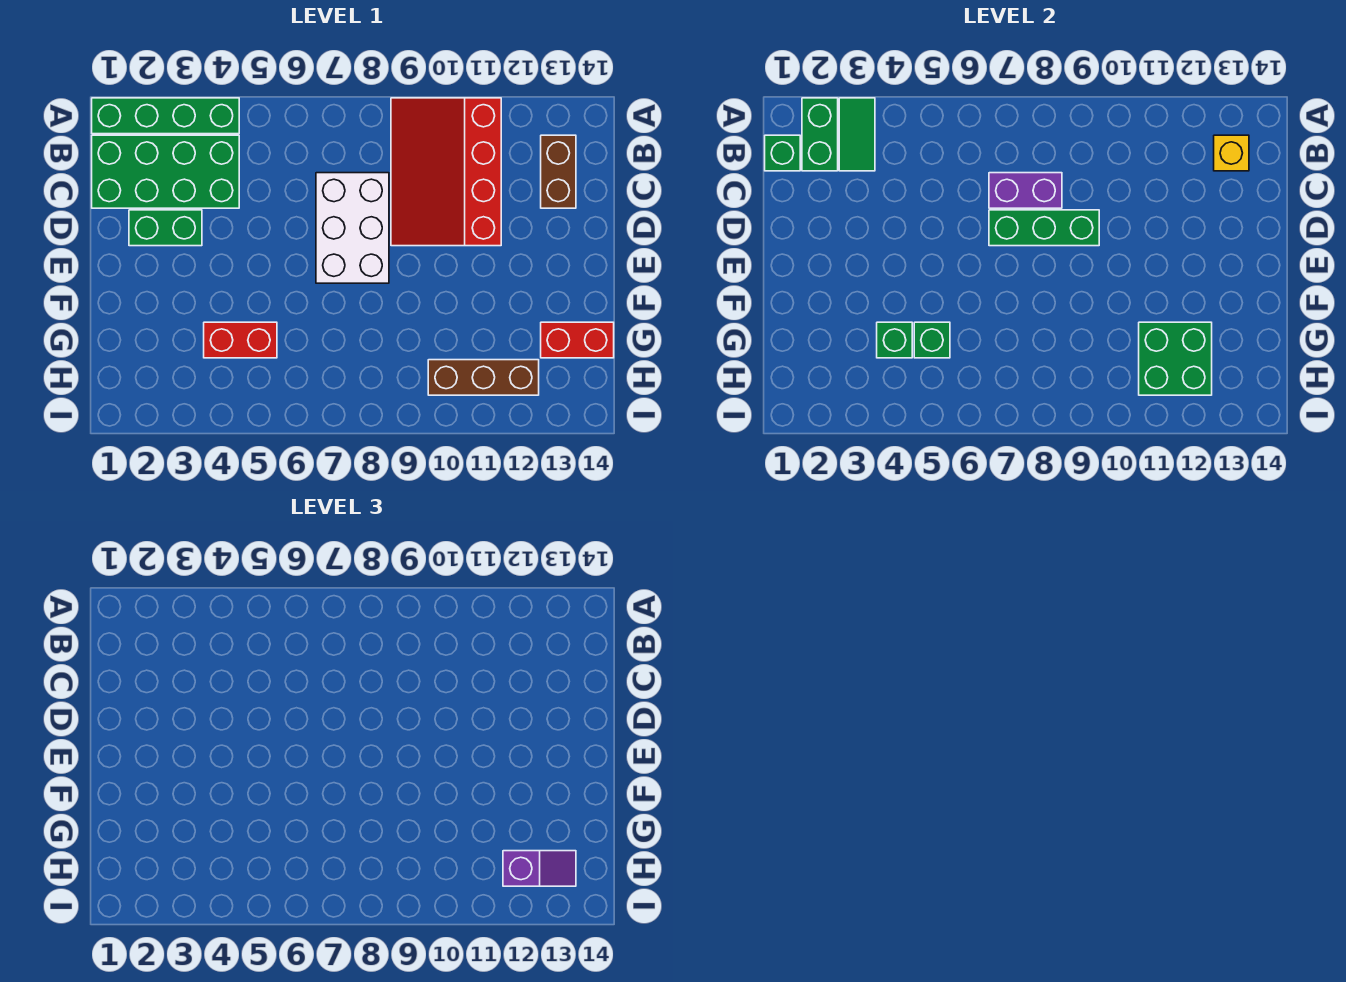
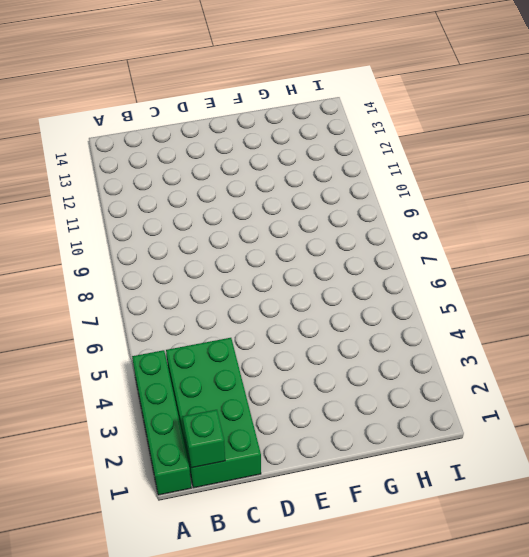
none -> red slope A9:D11 level 1 top 11
none -> brown brick B13:C13 level 1
none -> white brick C7:E8 level 1

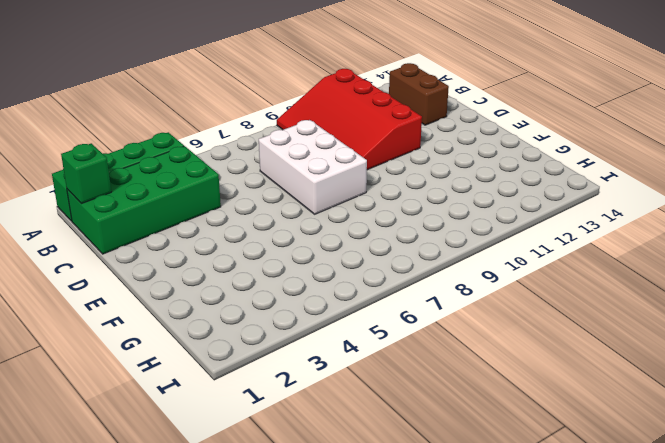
none -> green brick D2:D3 level 1
none -> red brick G4:G5 level 1
none -> red brick G13:G14 level 1

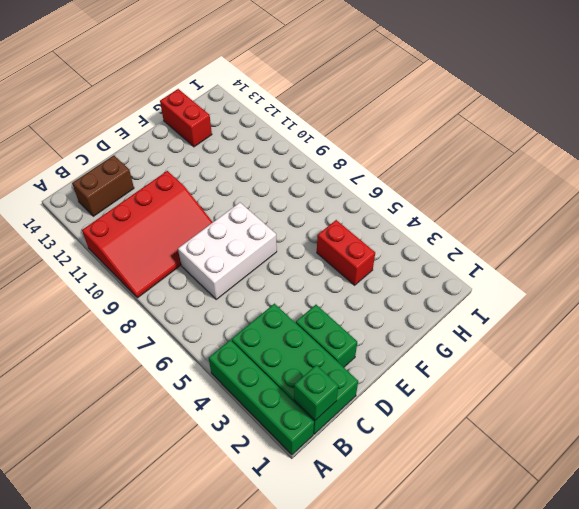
none -> brown brick H10:H12 level 1
none -> green brick A2:B2 level 2
none -> green tile A3:B3 level 2

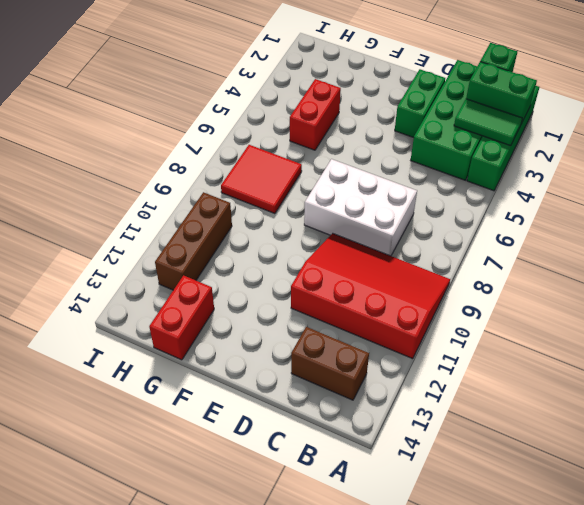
red tile G7:H8 level 1 -> none
none -> yellow brick B13 level 2
none -> purple brick C7:C8 level 2
none -> green brick D7:D9 level 2

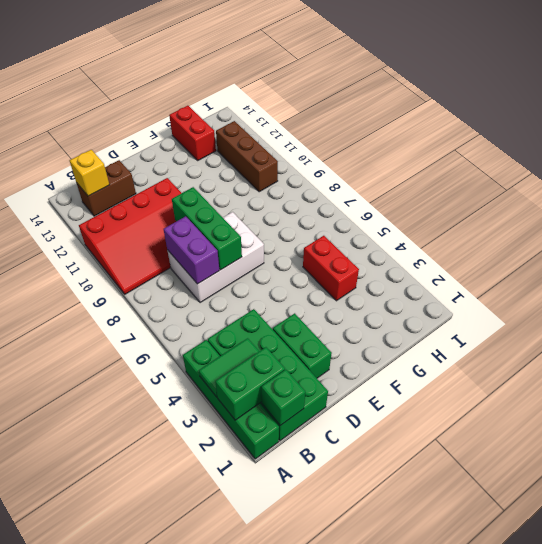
none -> green brick G4 level 2
none -> green brick G5 level 2
none -> green brick G11:H12 level 2

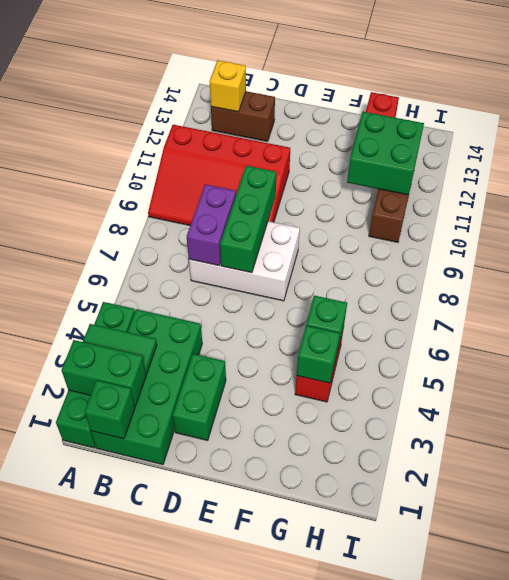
none -> purple slope H12:H13 level 3 top 12

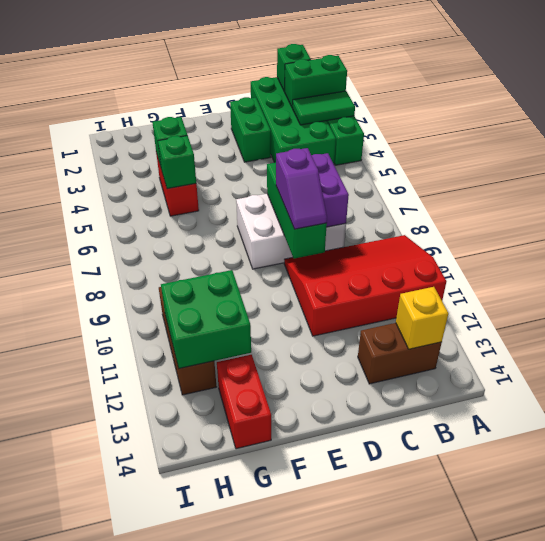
purple slope D8:D9 level 3 top 8 -> purple slope H12:H13 level 3 top 12

